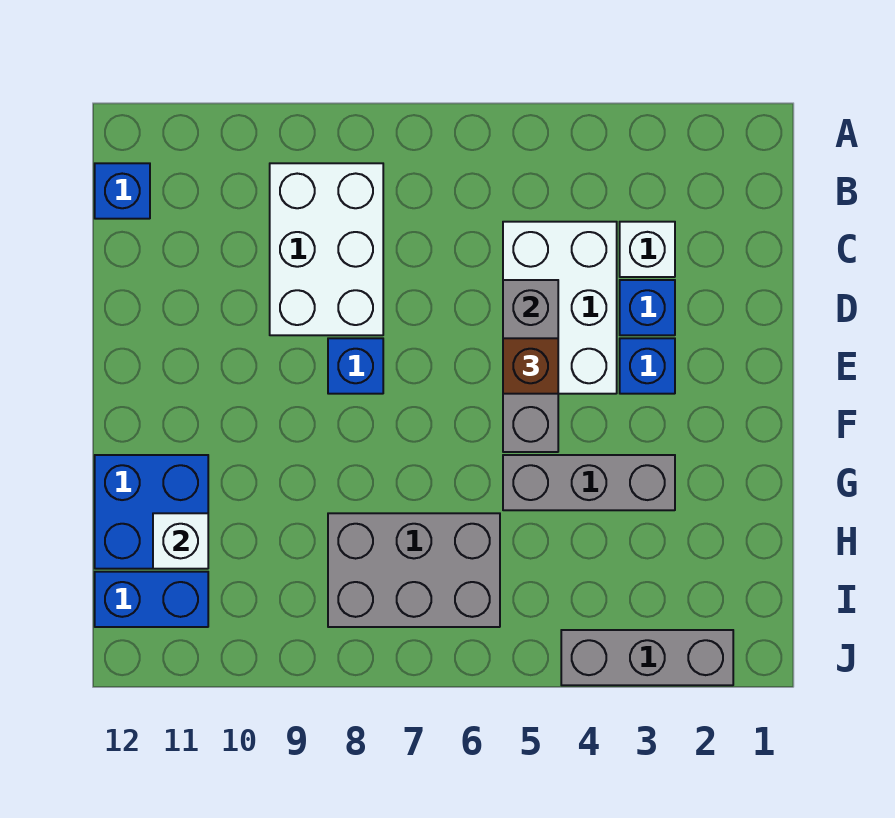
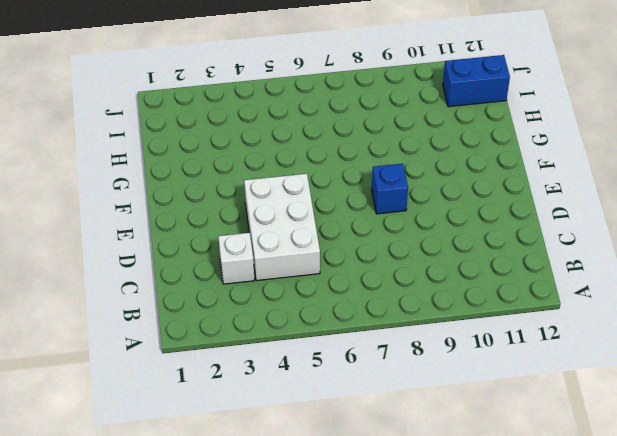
none -> white brick B8:D9 level 1
none -> blue brick B12 level 1
none -> blue brick D3 level 1

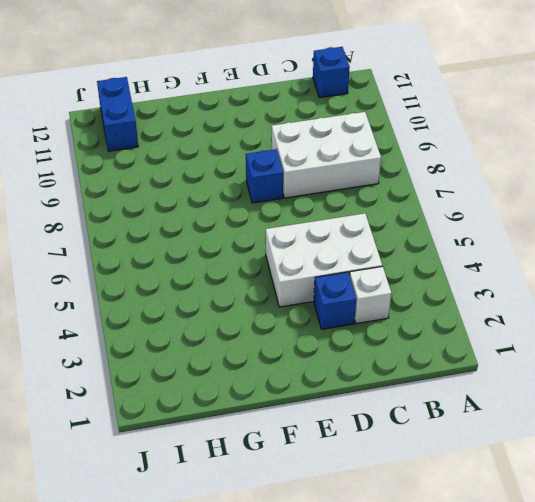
none -> blue brick E3 level 1
none -> grey brick G3:G5 level 1
none -> blue brick G11:H12 level 1

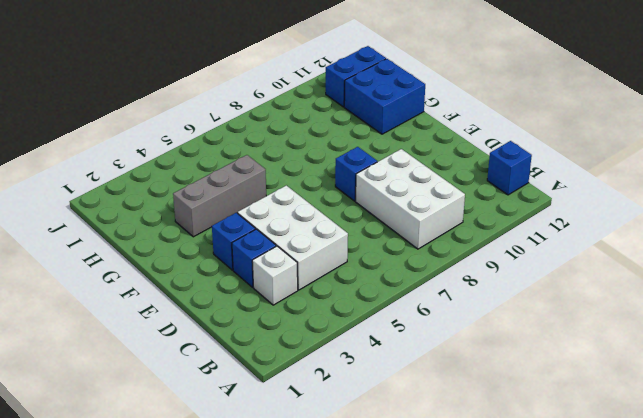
none -> grey brick H6:I8 level 1
none -> grey brick J2:J4 level 1
none -> grey brick D5:F5 level 2

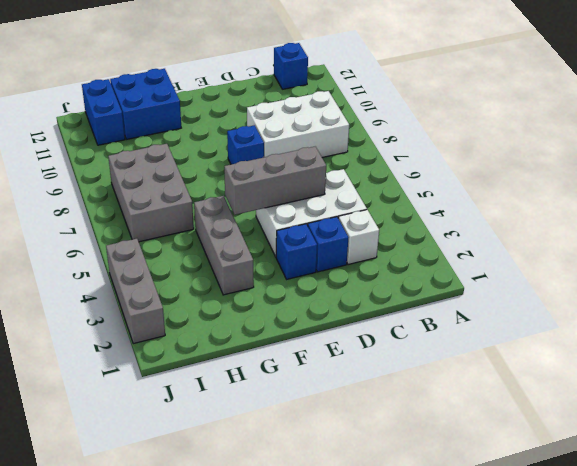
none -> white brick H11 level 2
none -> brown brick E5 level 3

